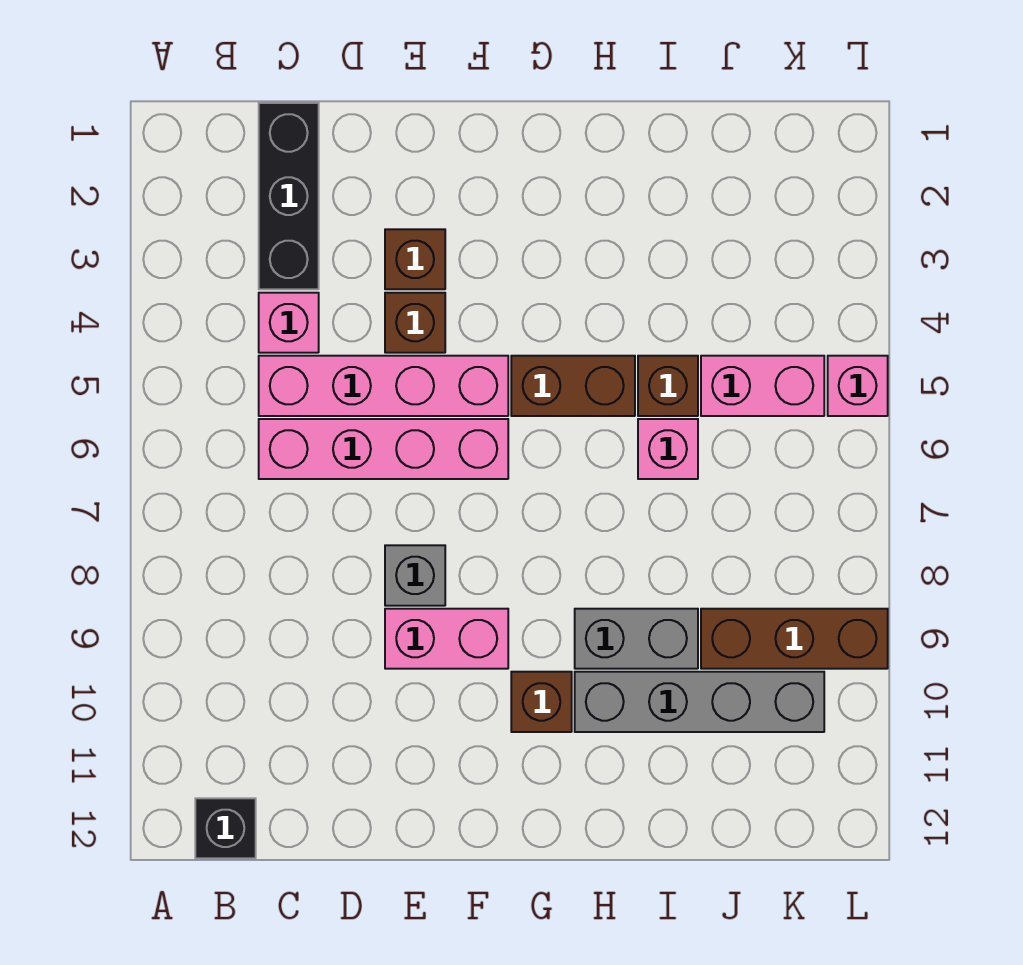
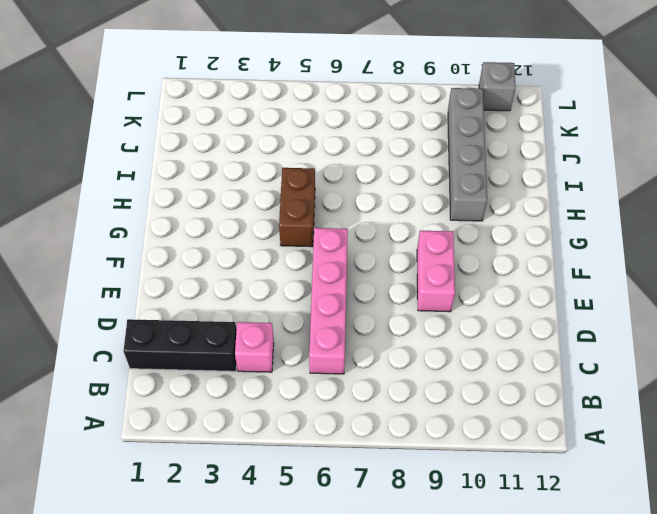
grey brick L11 level 1 -> grey brick E8 level 1
none -> black brick B12 level 1
none -> pink brick C5:F5 level 1
none -> brown brick E3 level 1

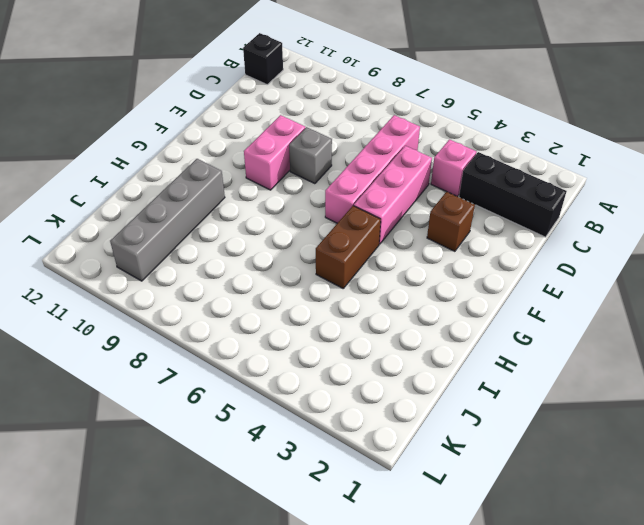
pink brick D5:F5 level 1 -> pink brick C5:F5 level 1
none -> brown brick E4 level 1
none -> brown brick G10 level 1
none -> grey brick H9:I9 level 1

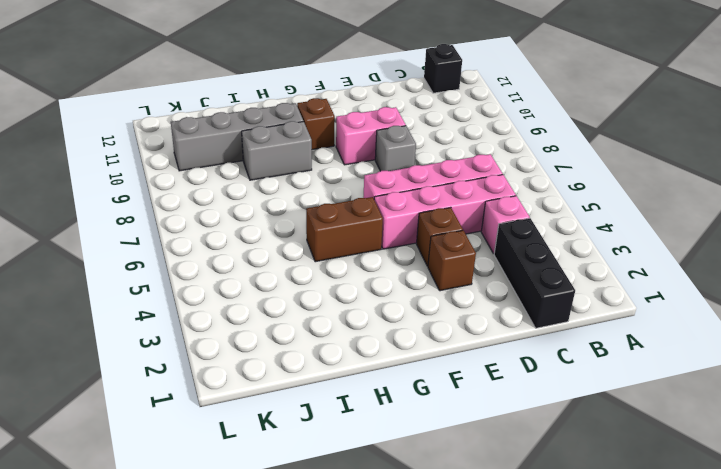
none -> brown brick I5 level 1
none -> pink brick I6 level 1
none -> pink brick J5:K5 level 1

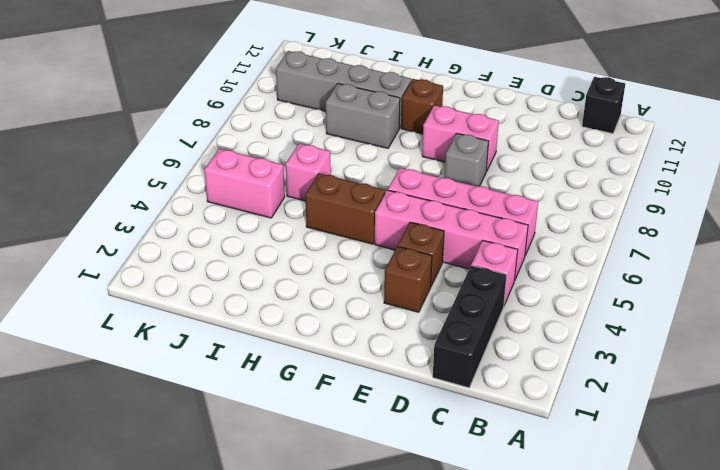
none -> brown brick I5 level 1
none -> brown brick J9:L9 level 1
none -> pink brick L5 level 1

